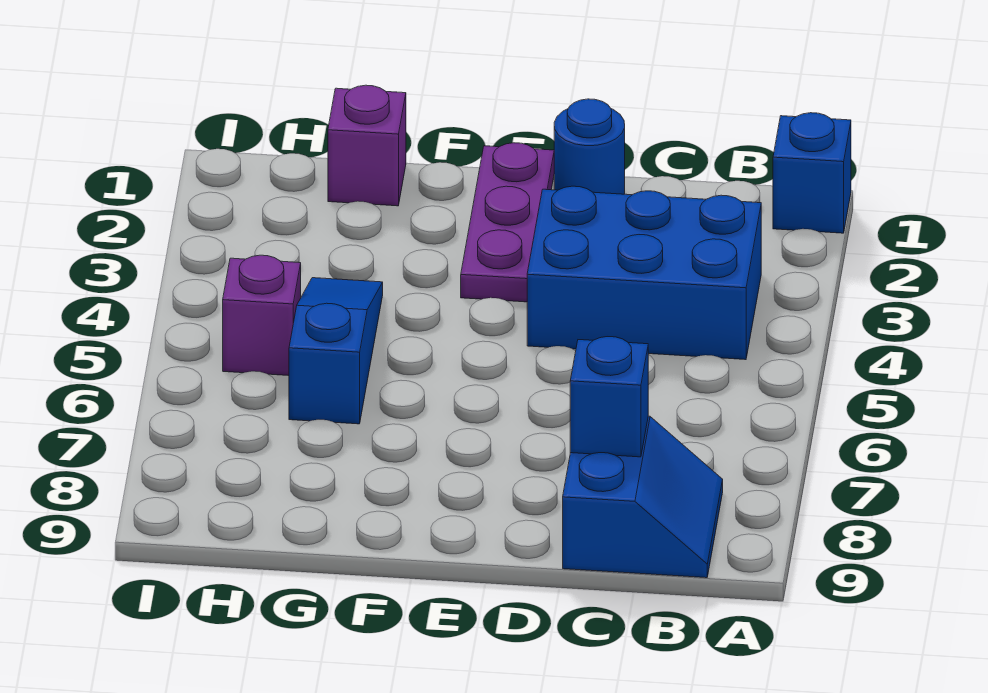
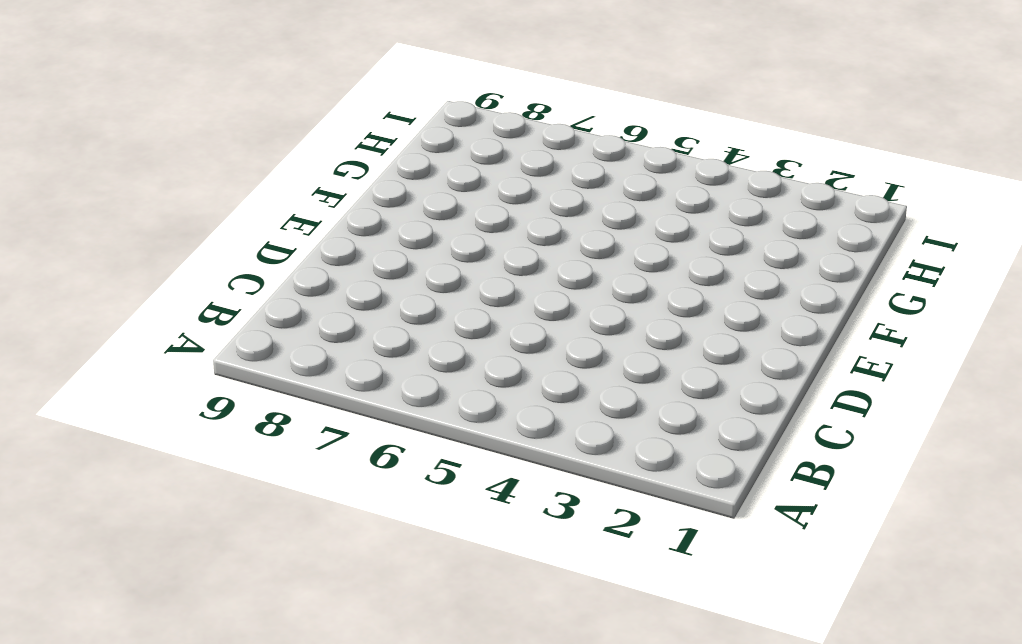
none -> blue brick A1 level 1
none -> blue brick B3:D4 level 1

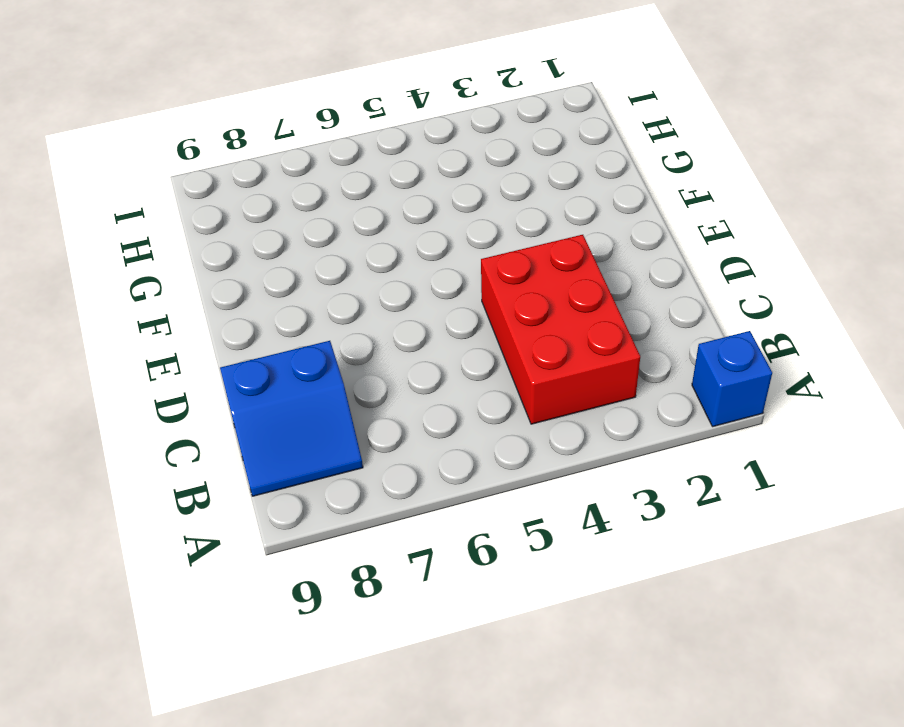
red brick B3:D4 level 1 -> blue brick B3:D4 level 1
none -> blue round brick D1 level 1
none -> purple plate E1:E3 level 1

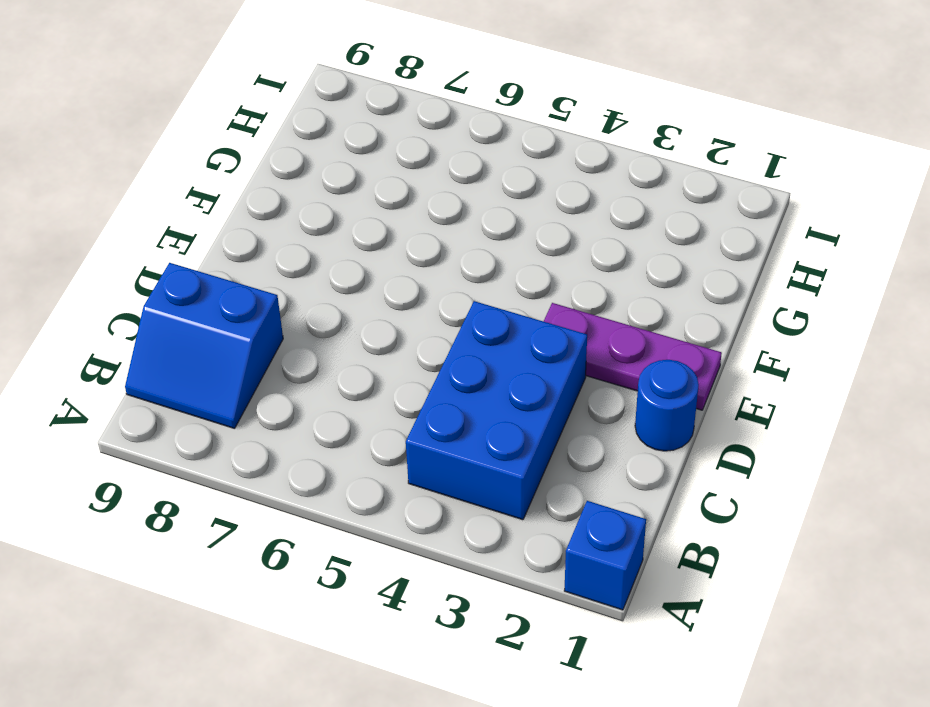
none -> purple brick G1 level 1
none -> blue slope G4:G6 level 1 top 6

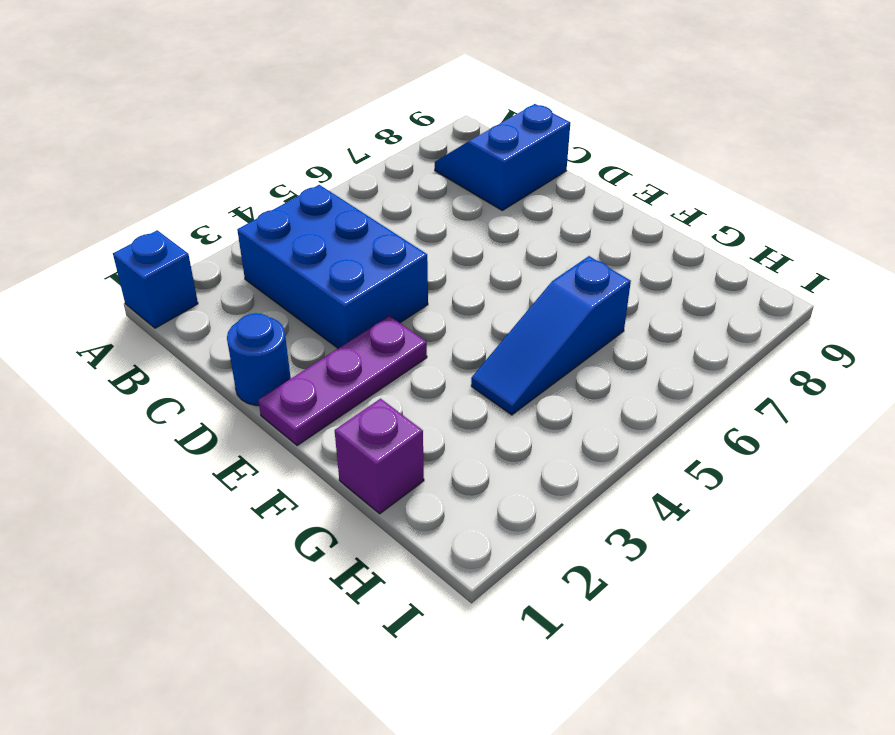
none -> purple brick H5 level 1
none -> blue brick C8 level 2

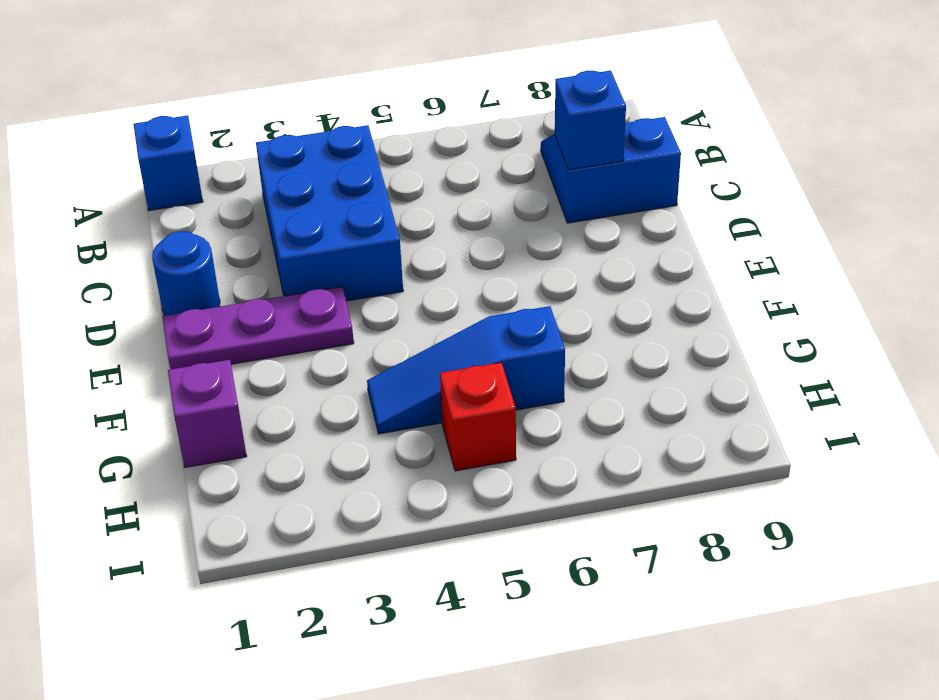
red brick H5 level 1 -> purple brick H5 level 1

